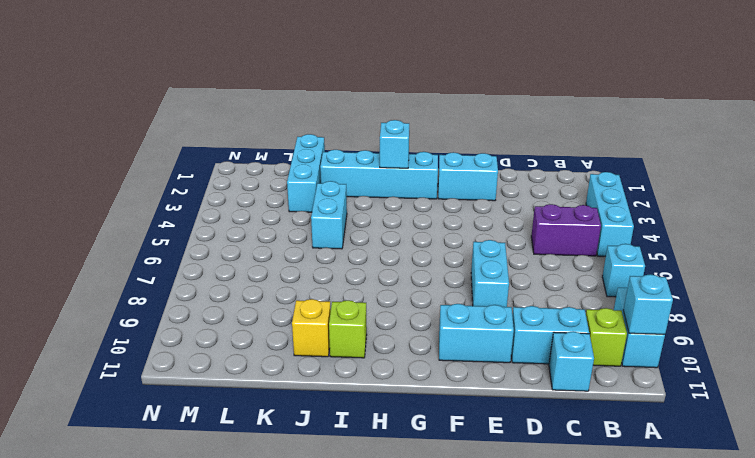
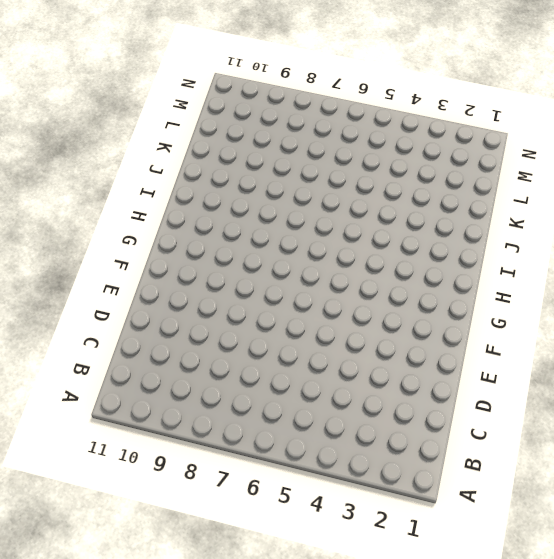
none -> cyan brick A3:A5 level 1
none -> cyan brick A7 level 1
none -> cyan brick A9:A10 level 1

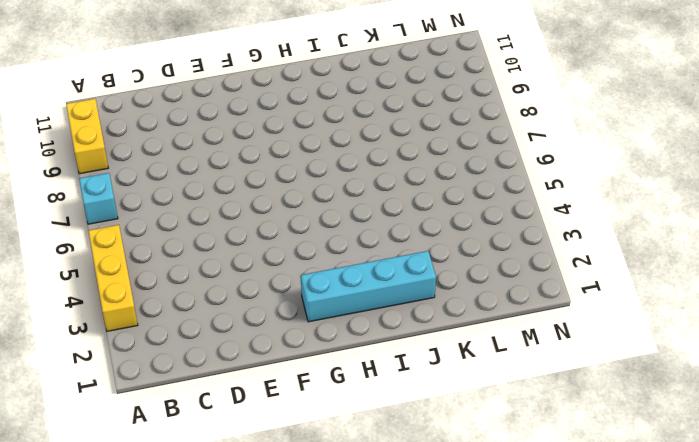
yellow brick A3:A5 level 1 -> cyan brick A3:A5 level 1
yellow brick A9:A10 level 1 -> cyan brick A9:A10 level 1
none -> purple brick B5:C5 level 1
none -> lime brick B10 level 1
none -> cyan brick C10:D10 level 1

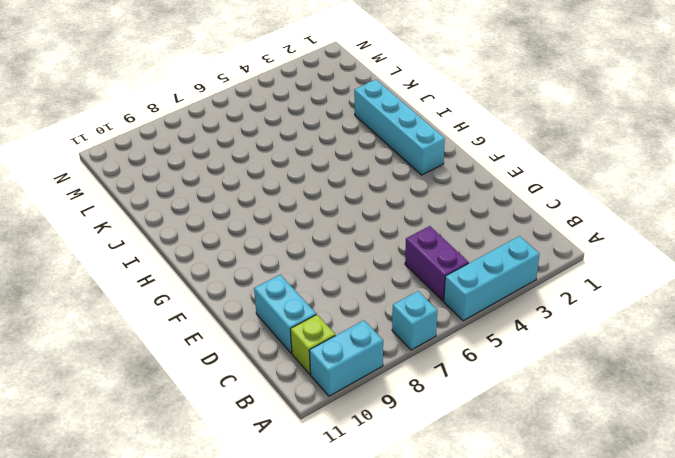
none -> cyan brick C11 level 1
none -> cyan brick E2:F2 level 1
none -> cyan brick E7:E8 level 1

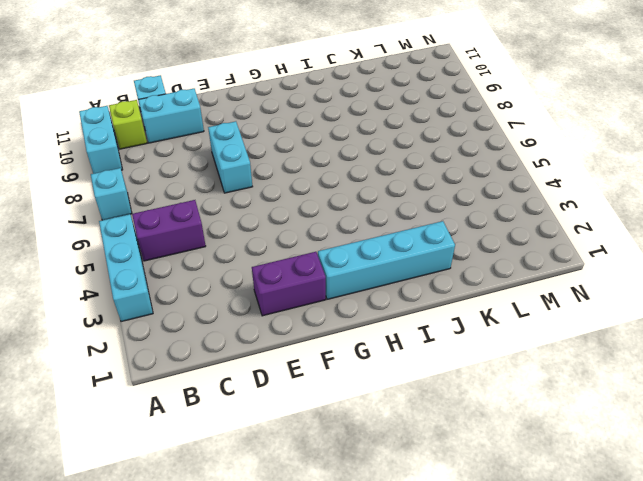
purple brick E2:F2 level 1 -> cyan brick E2:F2 level 1
none -> cyan brick E10:F10 level 1
none -> lime brick I10 level 1
none -> cyan brick J4:J5 level 1

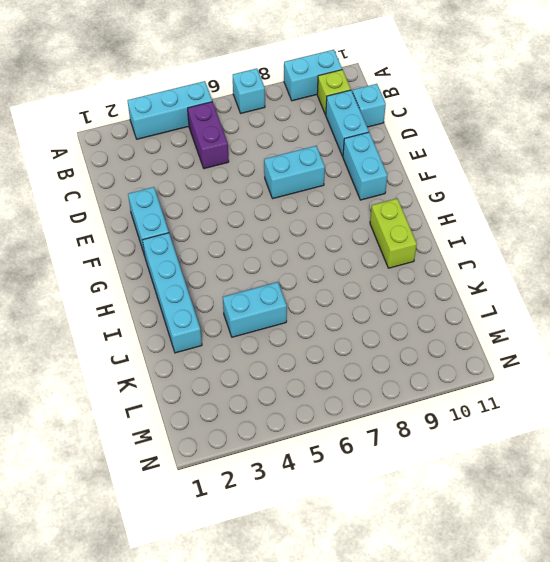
lime brick H10:I10 level 1 -> lime brick I10 level 1
none -> yellow brick J10 level 1
none -> cyan brick K1:K3 level 1
none -> cyan brick A10 level 2

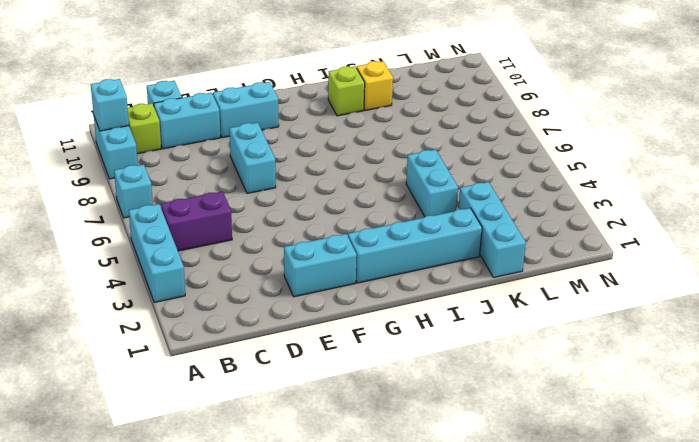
none -> cyan brick H2 level 2

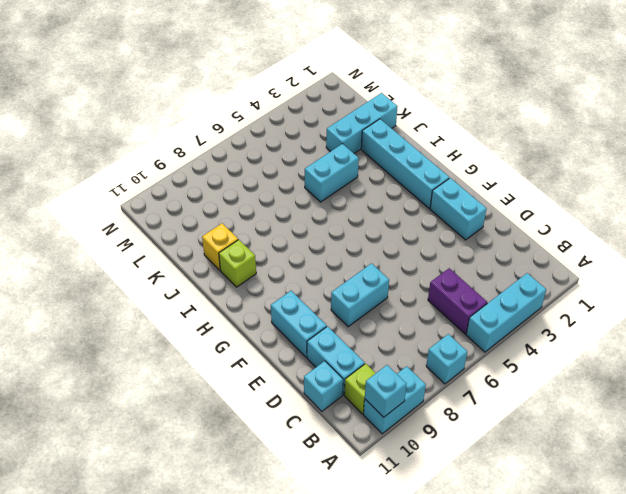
none -> cyan brick H2 level 2

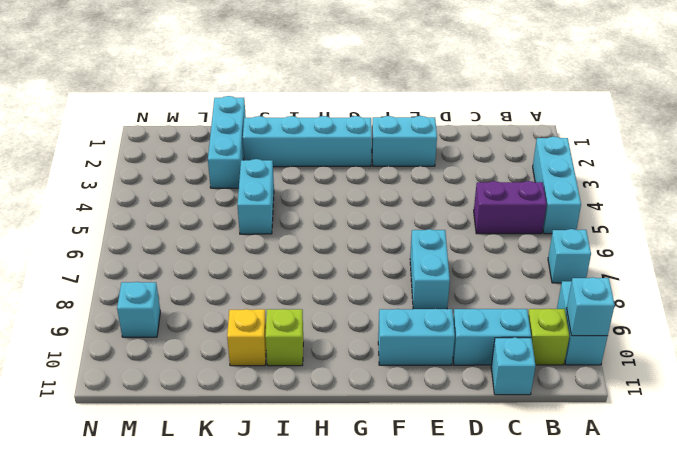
cyan brick M9 level 1 -> cyan brick H2 level 2

